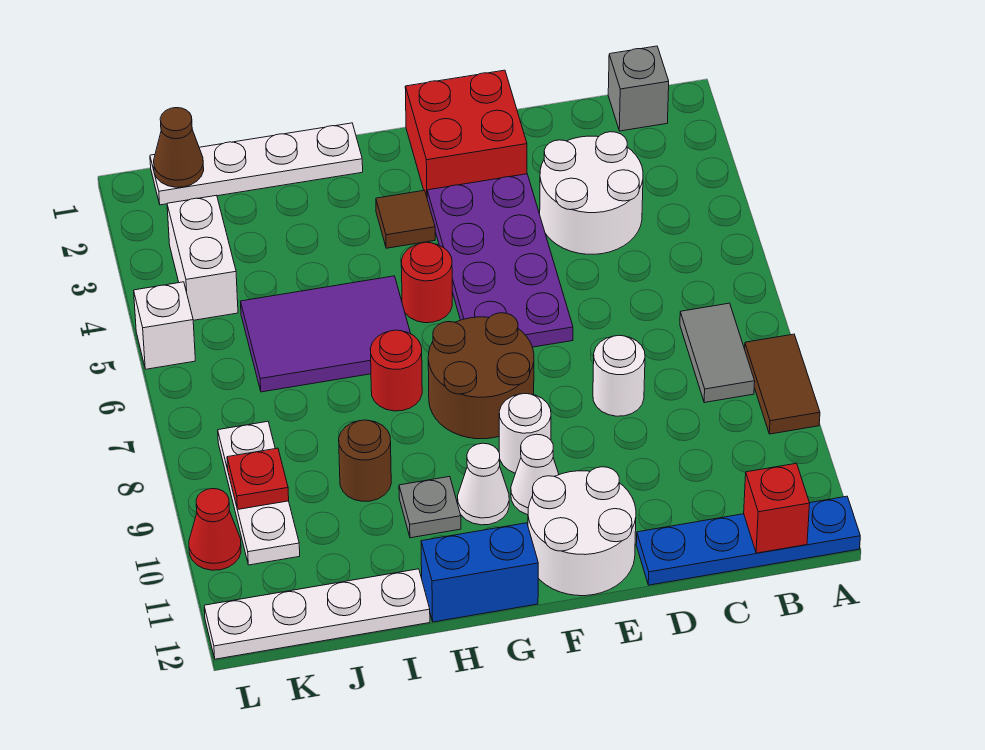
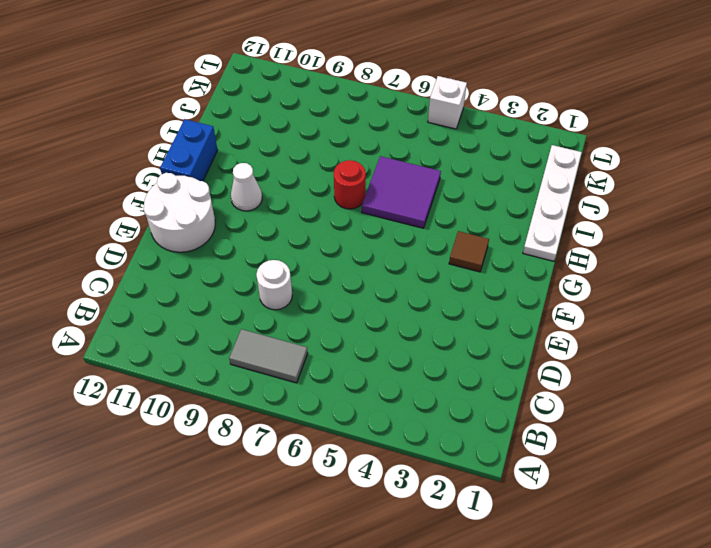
purple tile H5:I6 level 1 -> purple tile H5:J6 level 1
none -> brown tile A8:A9 level 1
none -> blue plate A12:D12 level 1
none -> grey brick B1 level 1

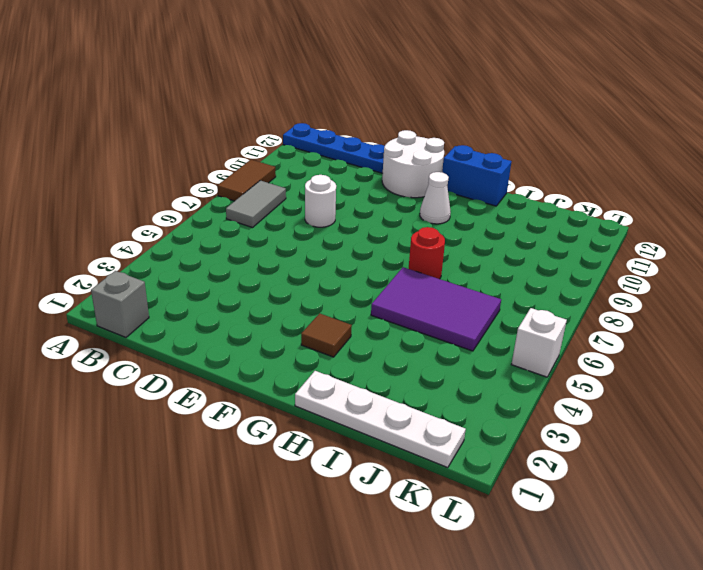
none -> white round brick C3:D4 level 1
none -> red brick E1:F2 level 1
none -> purple plate E3:F6 level 1

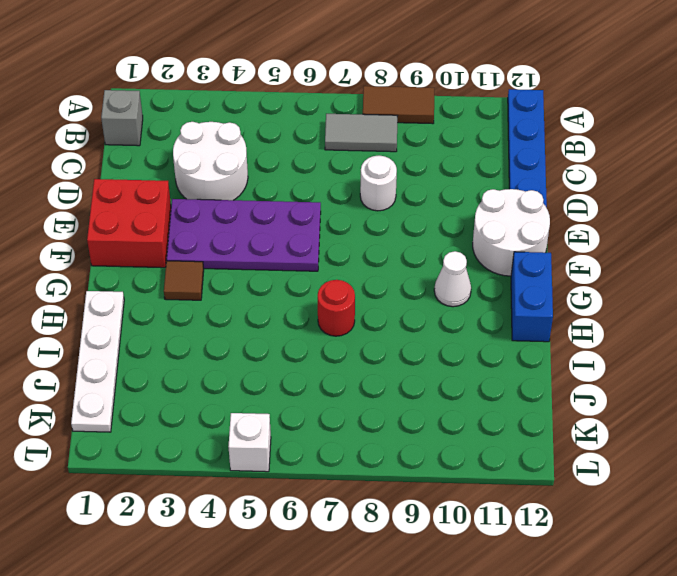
none -> brown round brick F7:G8 level 1
none -> white round brick F9 level 1
none -> white cone F10 level 1

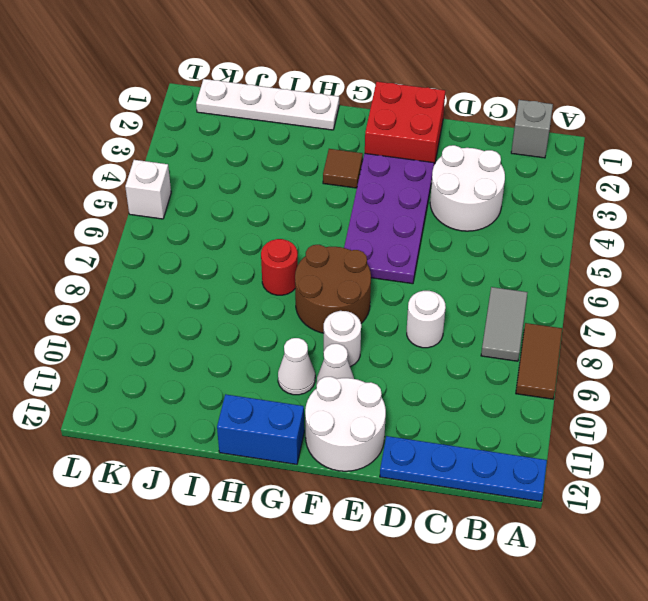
none -> red round brick G5 level 1
none -> purple tile H5:J6 level 1
none -> grey plate H10 level 1

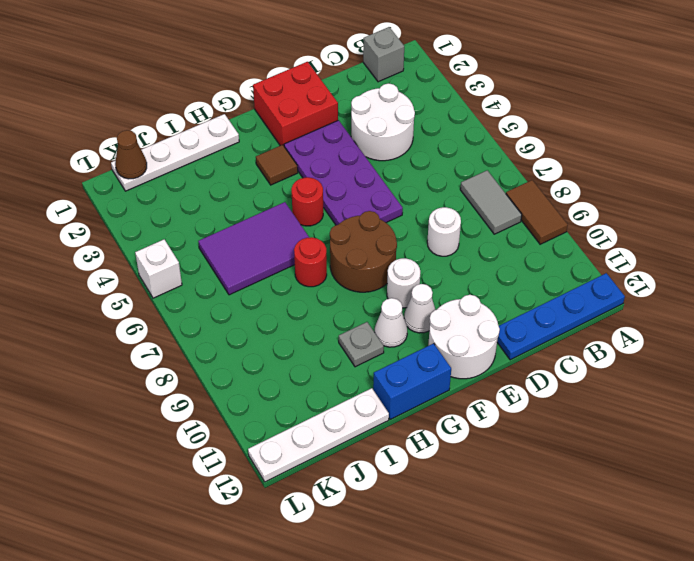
none -> brown round brick I9 level 1
none -> white brick K3:K4 level 1
none -> white plate K8:K10 level 1

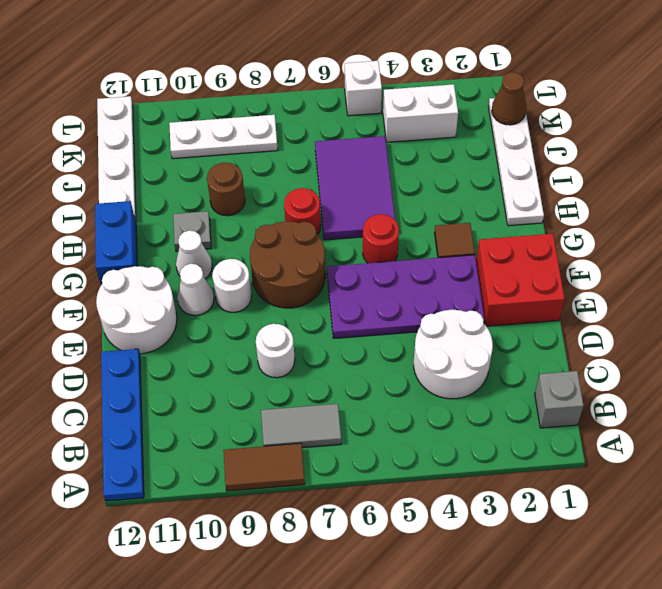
none -> red cone L10 level 1
none -> red brick B12 level 2
none -> red plate K9 level 2

